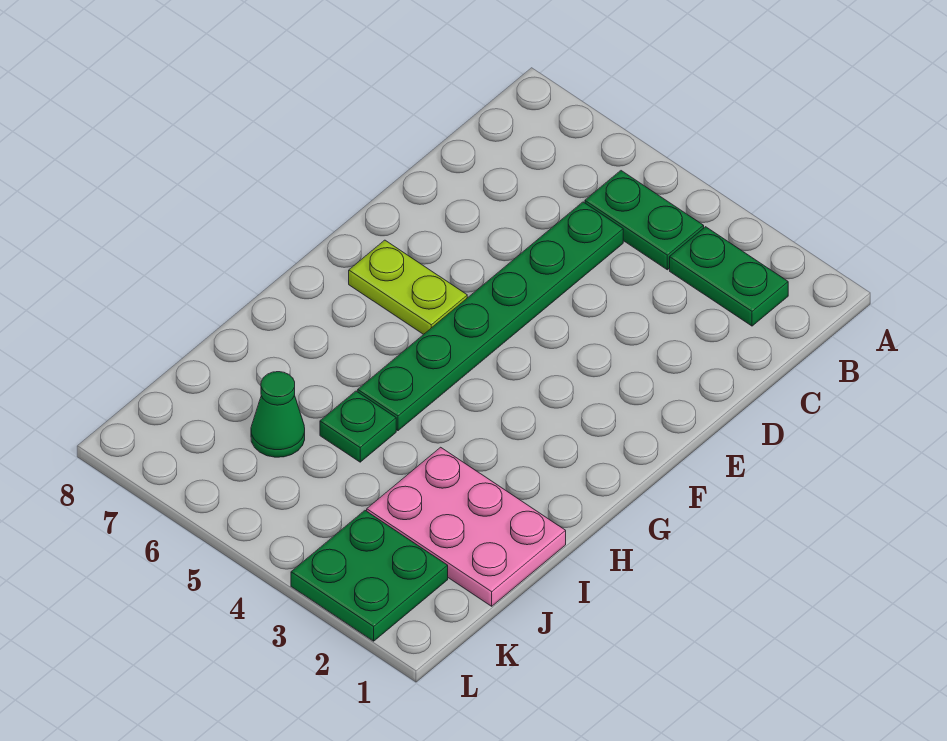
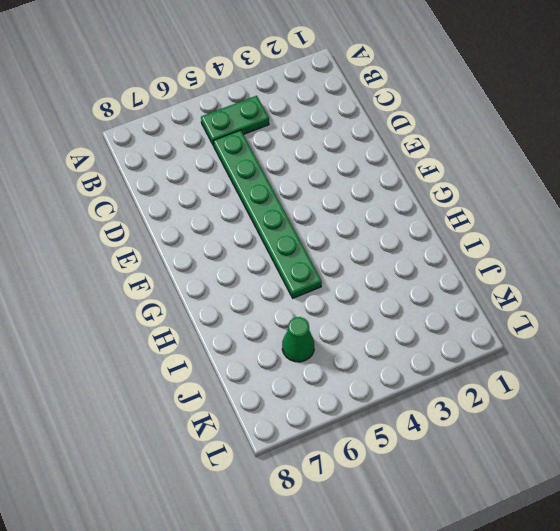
none -> green plate B2:B3 level 1
none -> lime plate F6:F7 level 1

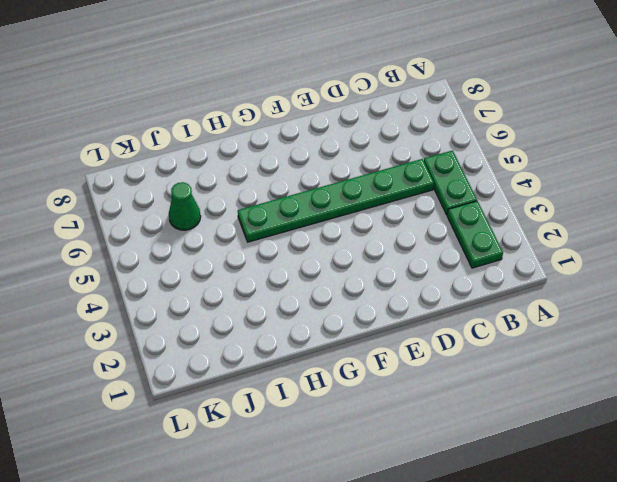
none -> lime plate F6:F7 level 1
none -> pink plate I1:J3 level 1

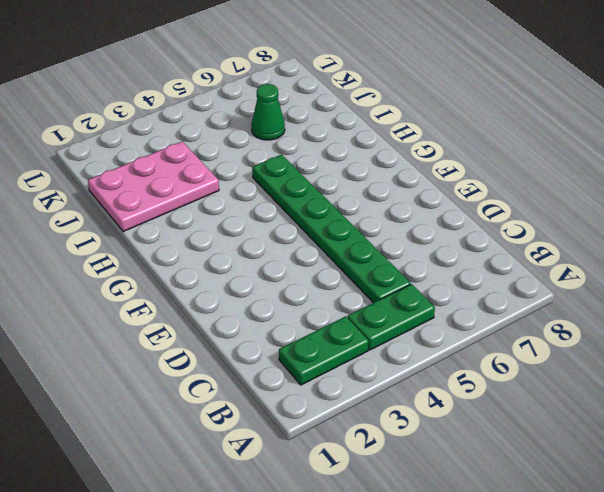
none -> lime plate F6:F7 level 1
none -> green plate I5 level 1

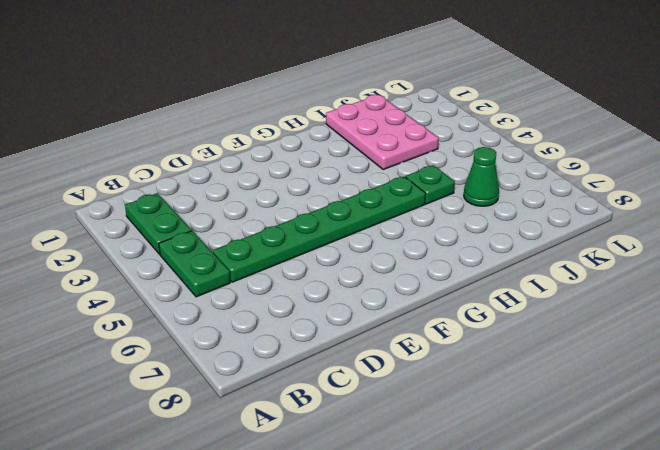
none -> lime plate F6:F7 level 1
none -> green plate K2:L3 level 1

